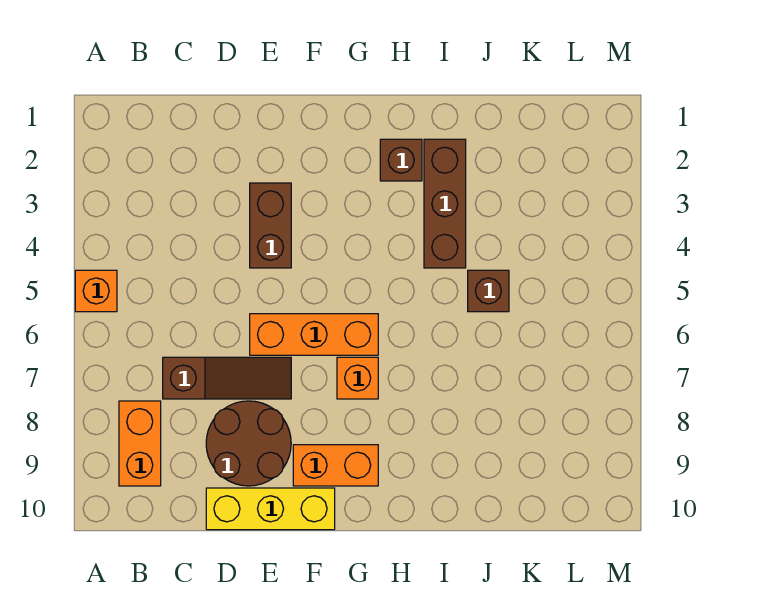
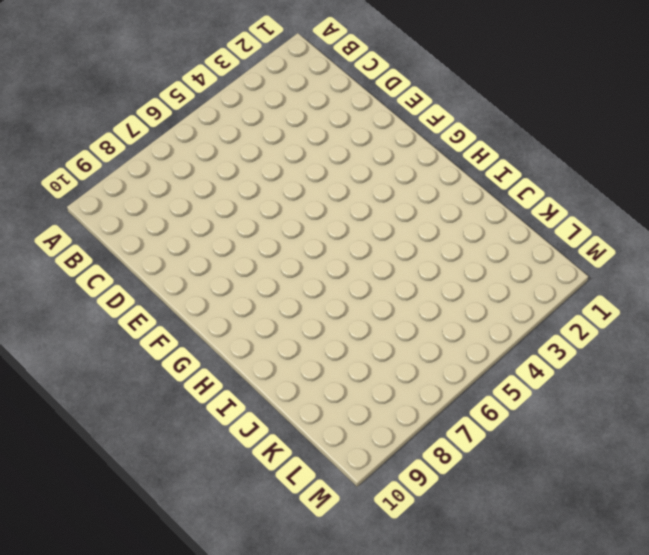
none -> orange brick A5 level 1
none -> orange brick B8:B9 level 1
none -> brown slope C7:E7 level 1 top C

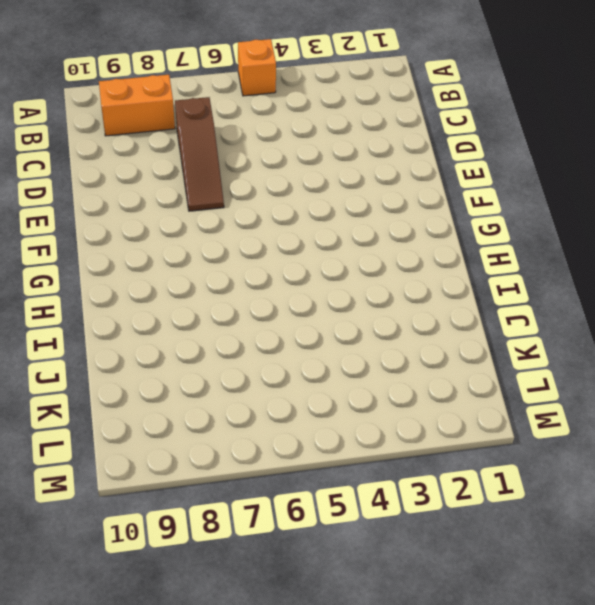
none -> brown round brick D8:E9 level 1
none -> yellow brick D10:F10 level 1
none -> brown brick E3:E4 level 1

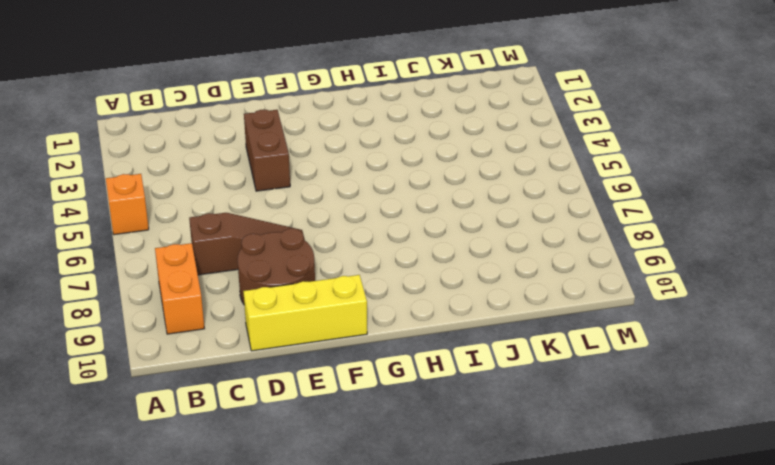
none -> orange brick E6:G6 level 1
none -> orange brick F9:G9 level 1
none -> orange brick G7 level 1

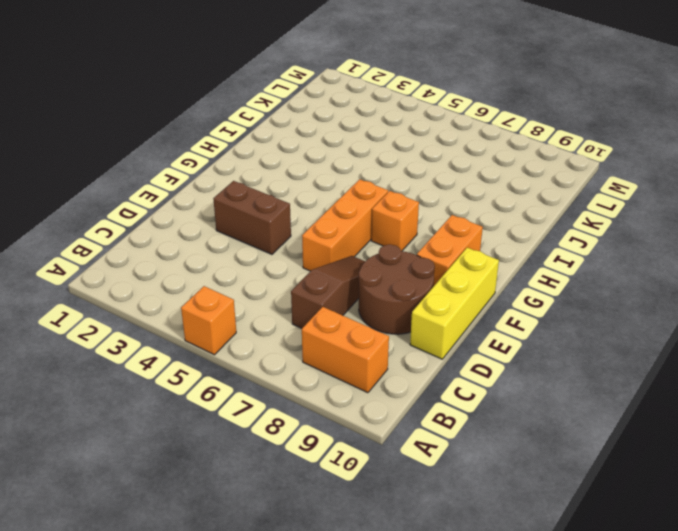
none -> brown brick H2 level 1
none -> brown brick I2:I4 level 1
none -> brown brick J5 level 1

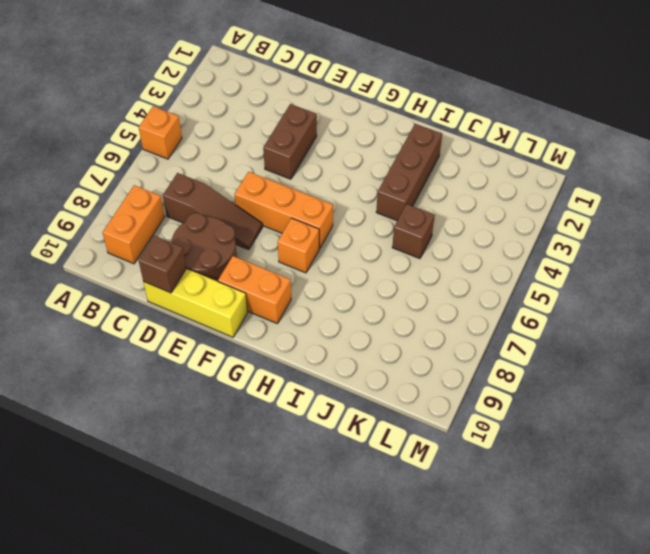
brown brick D10 level 2 -> brown brick H2 level 1

